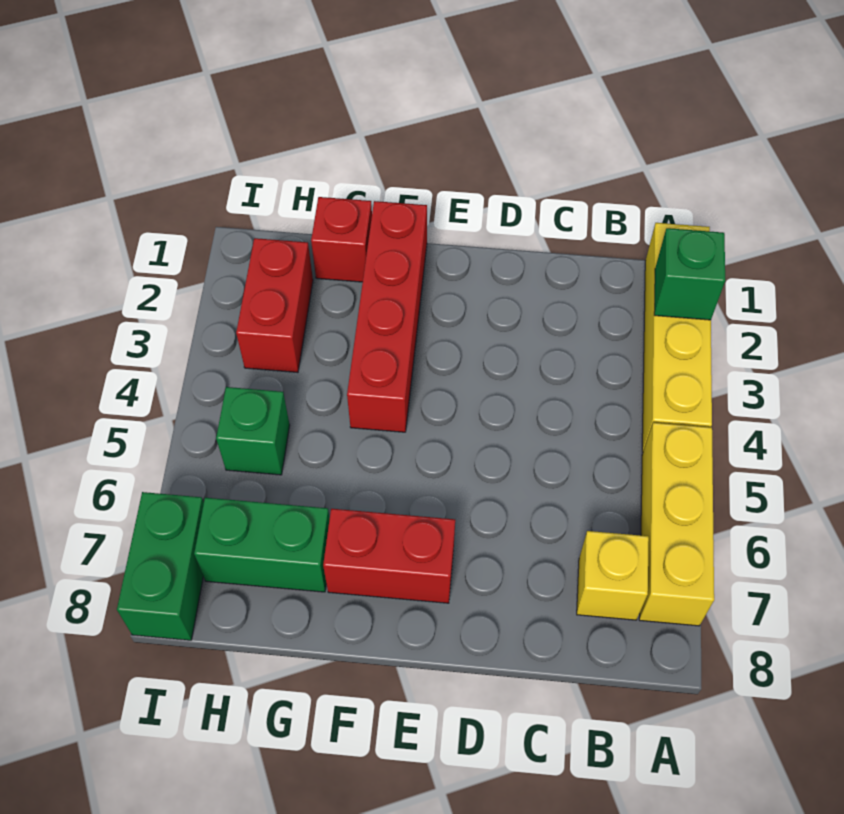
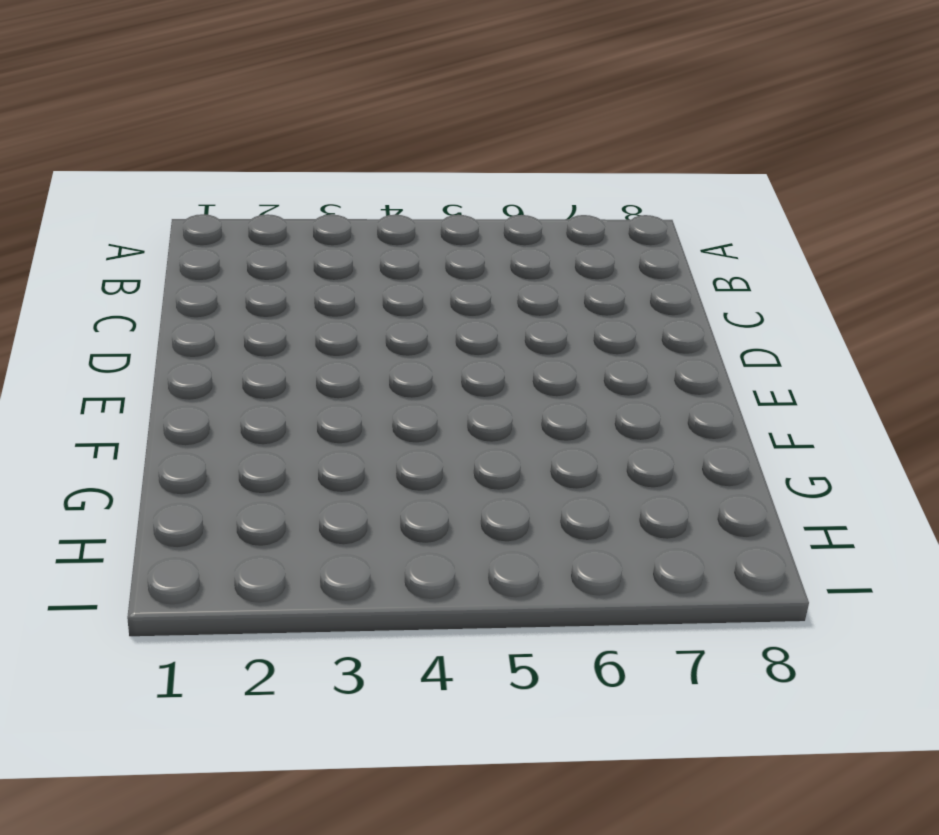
none -> yellow brick A1:A4 level 1
none -> yellow brick A5:A7 level 1

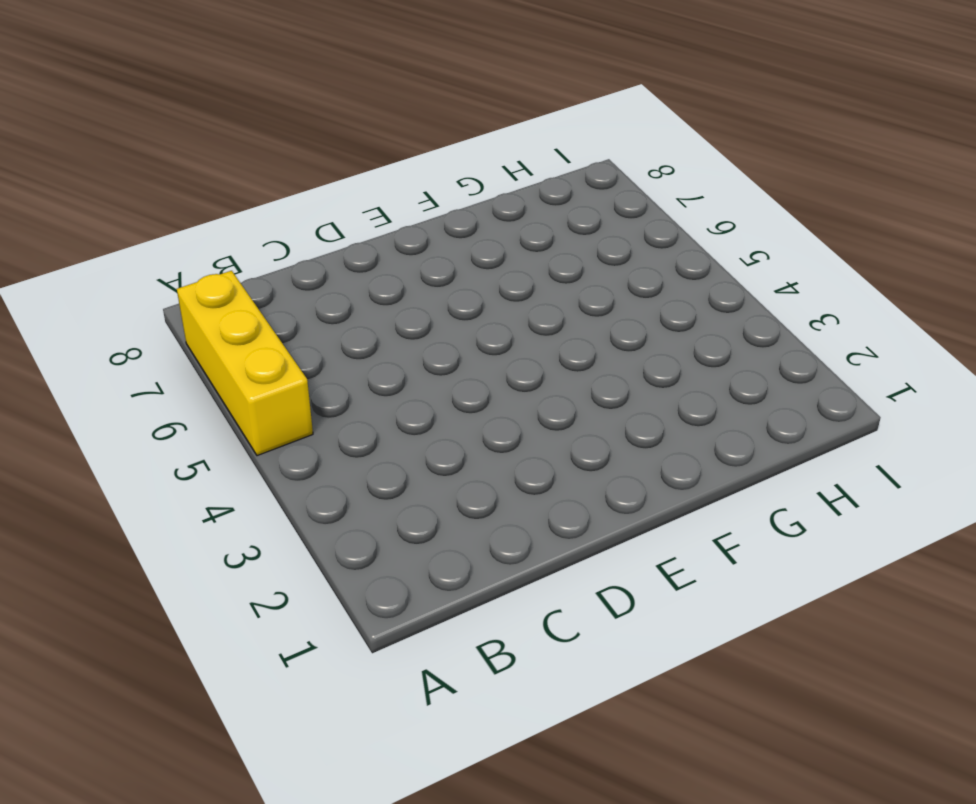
none -> yellow brick A1:A4 level 1
none -> yellow brick B7 level 1

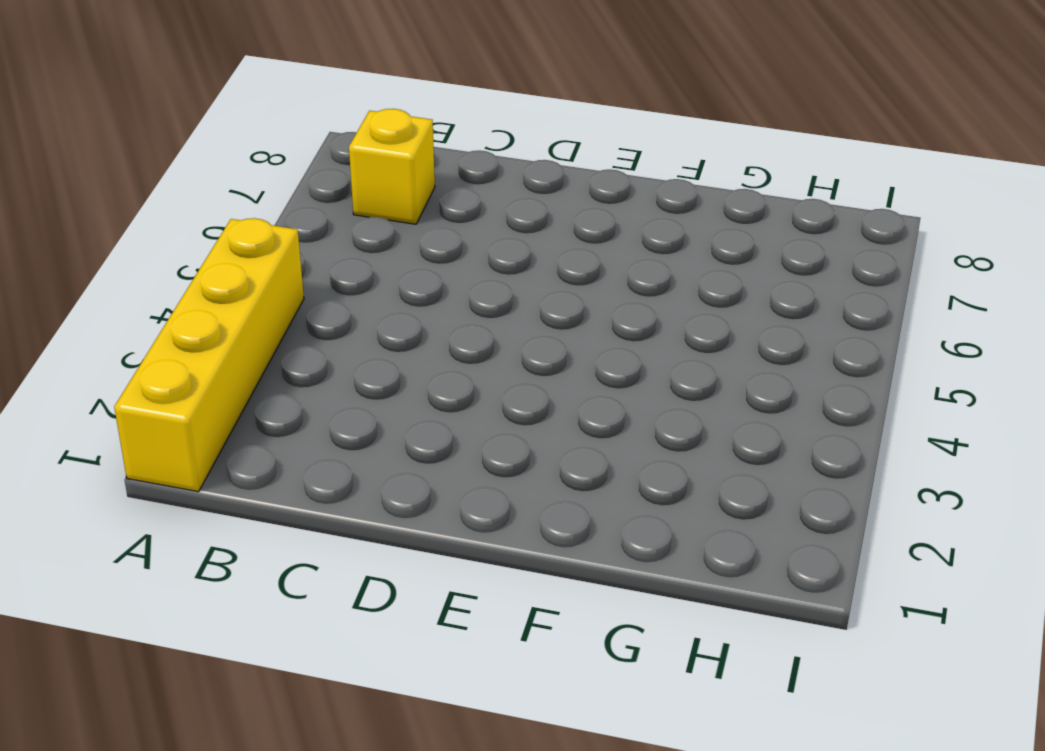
none -> yellow brick A5:A7 level 1
none -> red brick E7:F7 level 1

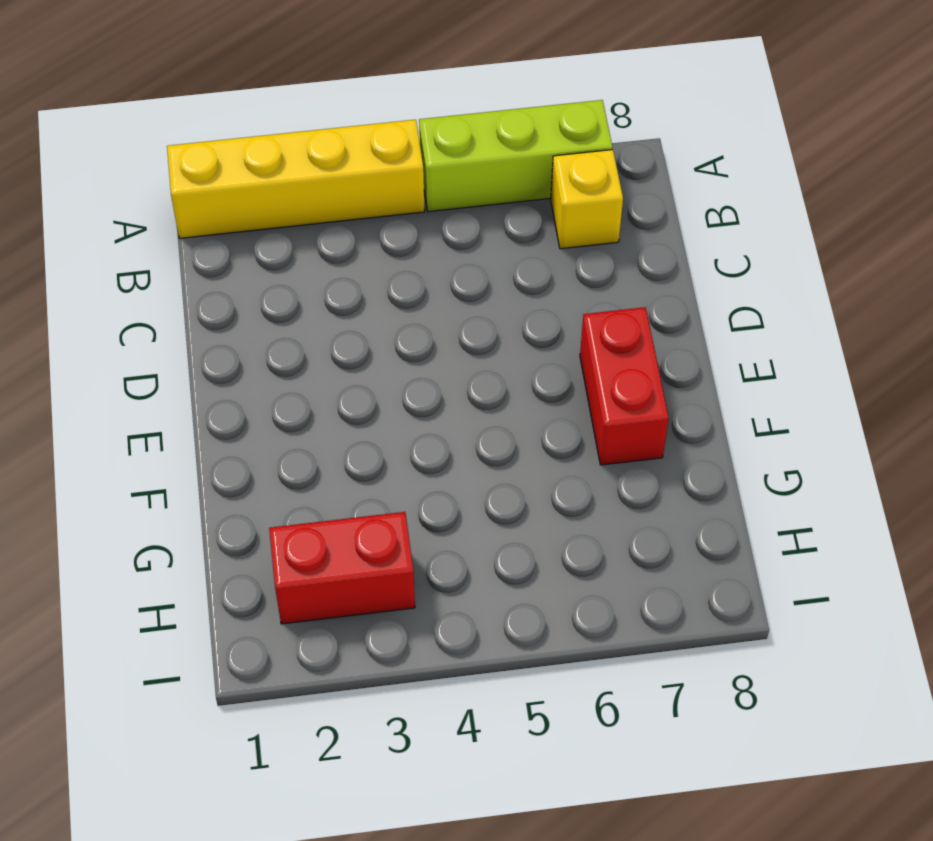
lime brick A5:A7 level 1 -> yellow brick A5:A7 level 1
none -> red brick F1:F4 level 1
none -> red brick G1 level 1

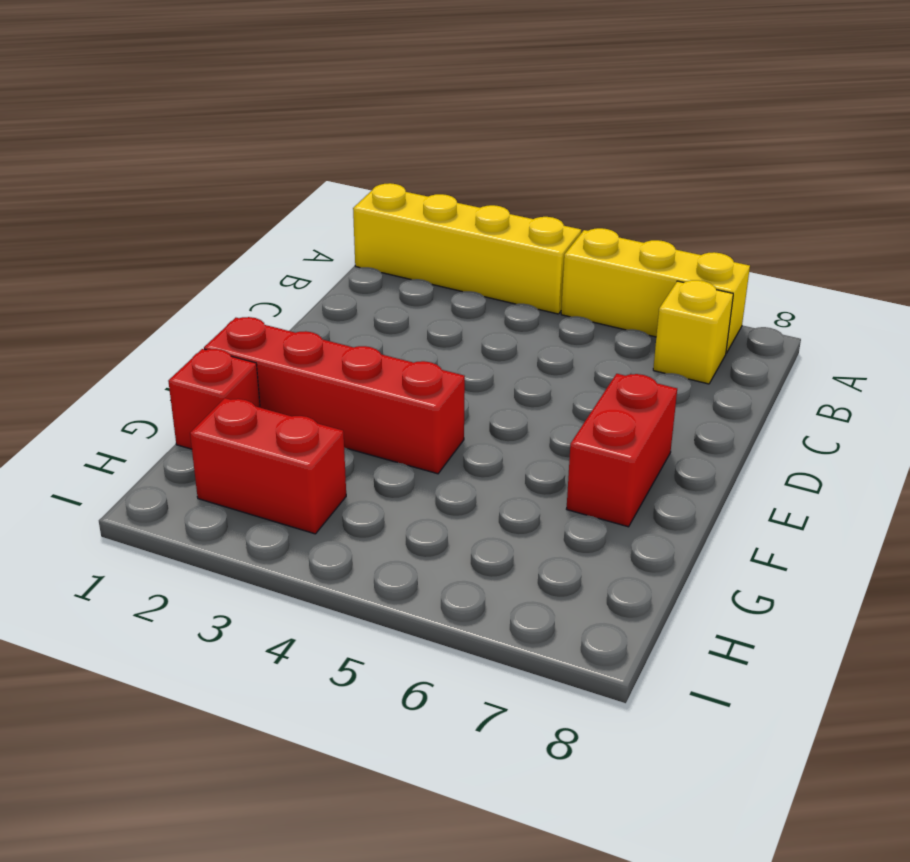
none -> green brick G7:H7 level 1
none -> green brick H5 level 1

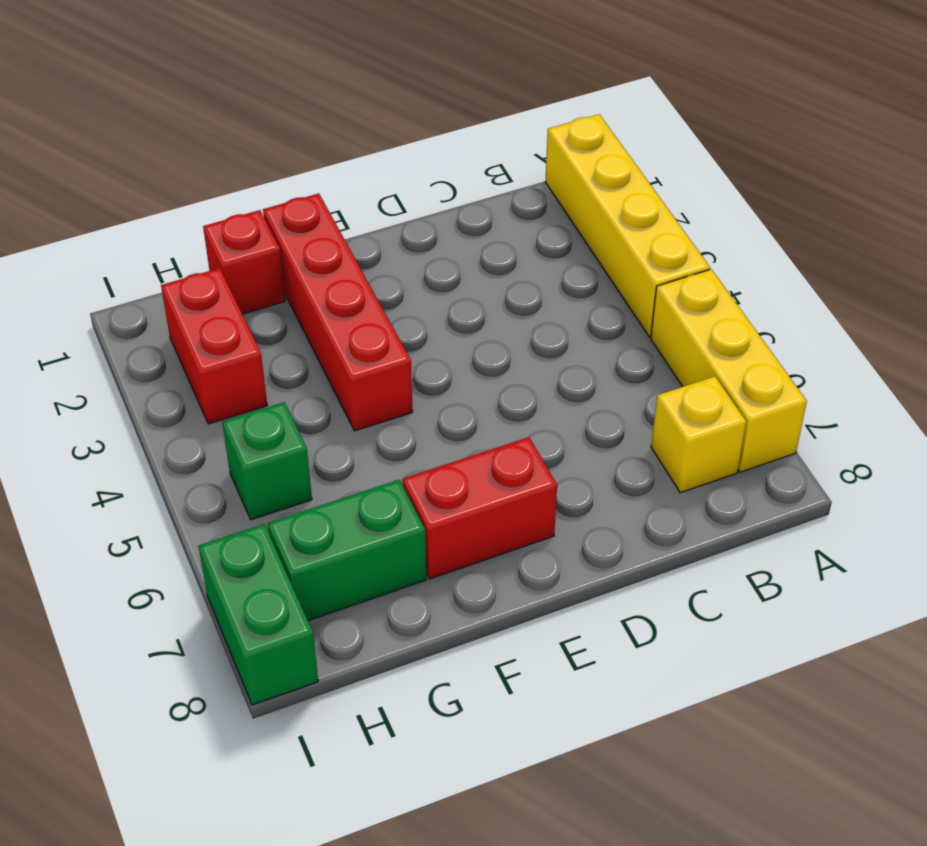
none -> green brick A2 level 2

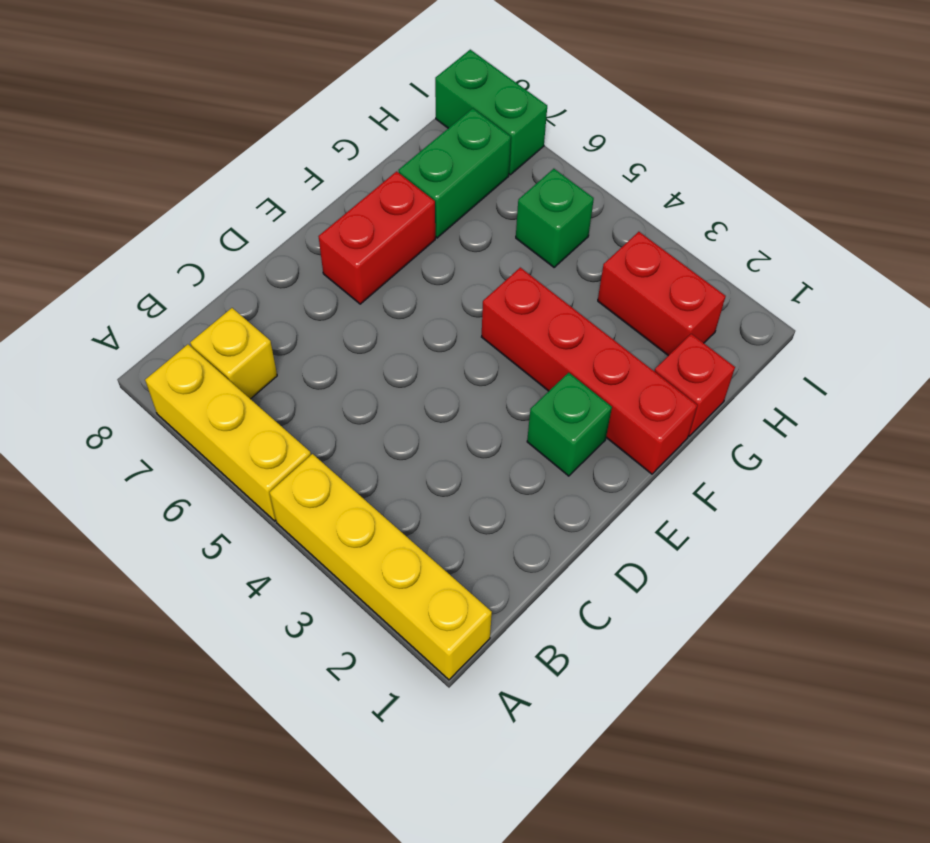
green brick E2 level 1 -> green brick A2 level 2

